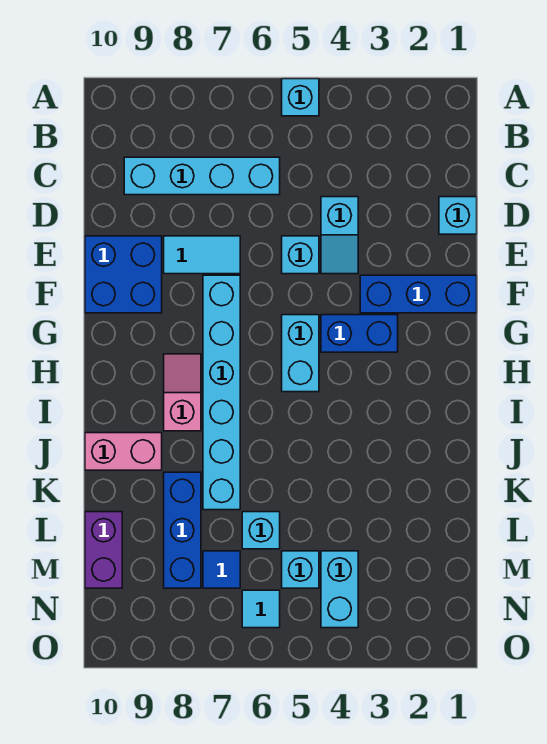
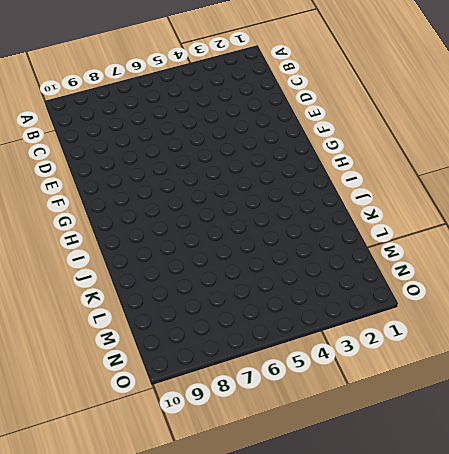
none -> cyan brick A5 level 1
none -> cyan brick C6:C9 level 1
none -> cyan brick D1 level 1

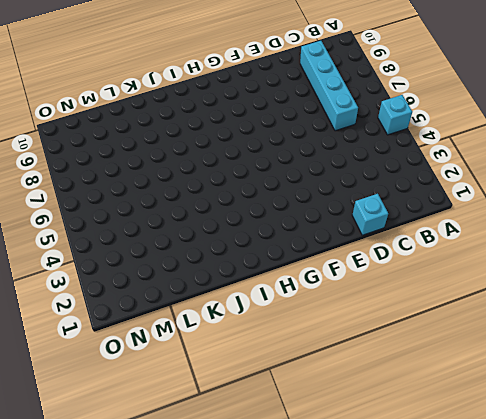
none -> cyan slope D4:E4 level 1 top D
none -> cyan brick E5 level 1
none -> cyan tile E7:E8 level 1

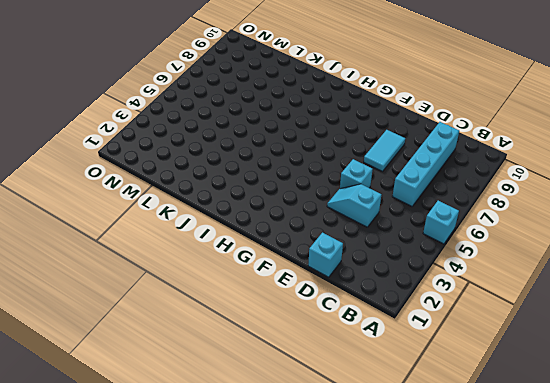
none -> blue brick E9:F10 level 1
none -> blue brick F1:F3 level 1
none -> cyan brick F7:K7 level 1

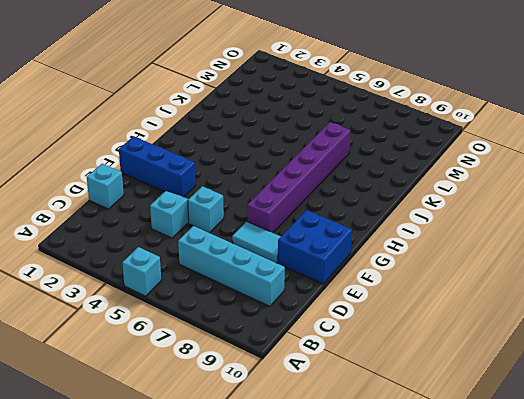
purple brick F7:K7 level 1 -> cyan brick F7:K7 level 1
none -> blue brick G3:G4 level 1
none -> cyan brick G5:H5 level 1
none -> pink slope H8:I8 level 1 top I

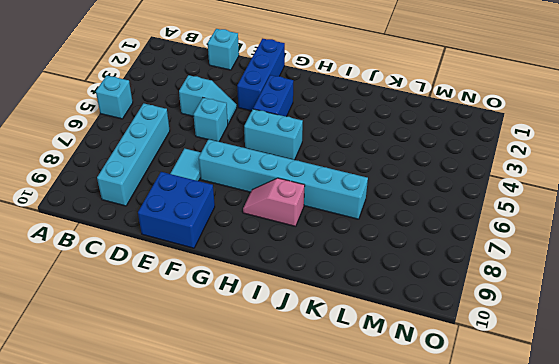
none -> pink brick J9:J10 level 1
none -> blue brick K8:M8 level 1
none -> cyan brick L6 level 1

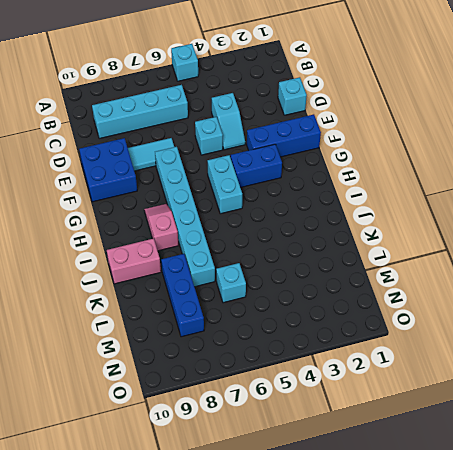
none -> purple brick L10:M10 level 1
none -> cyan brick M4:N4 level 1
none -> cyan brick M5 level 1

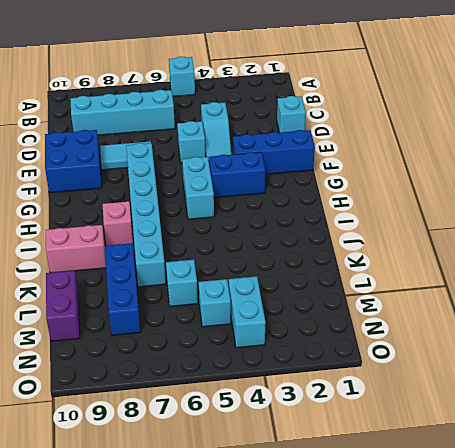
none -> blue tile M7 level 1
none -> cyan tile N6 level 1

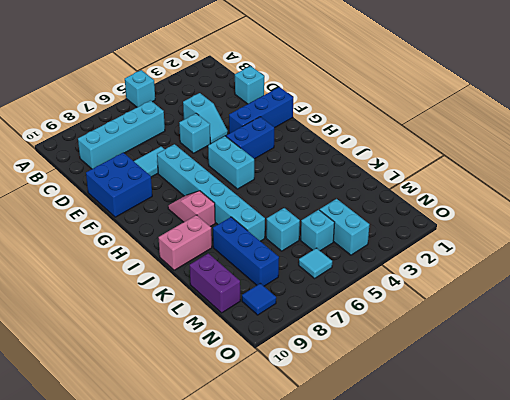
blue tile N9 level 1 -> blue tile M7 level 1

